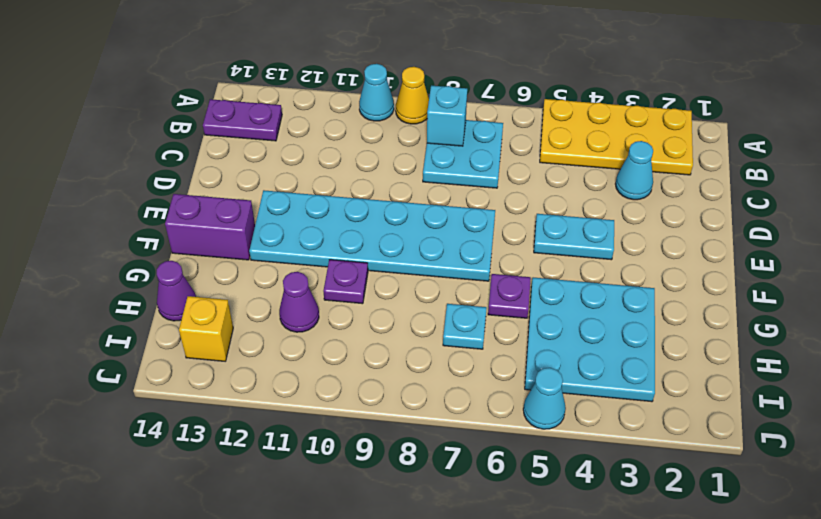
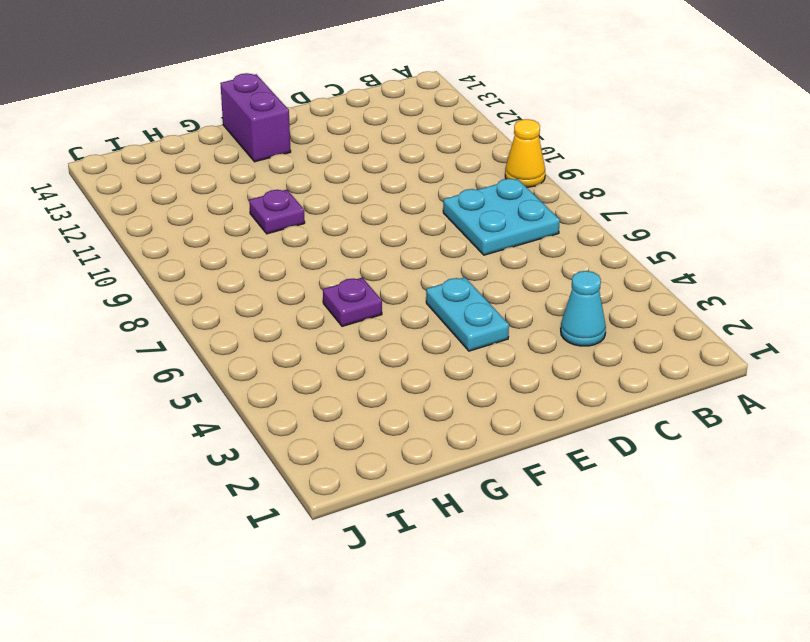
none -> yellow plate A2:B5 level 1
none -> cyan cone A10 level 1
none -> purple plate B13:B14 level 1

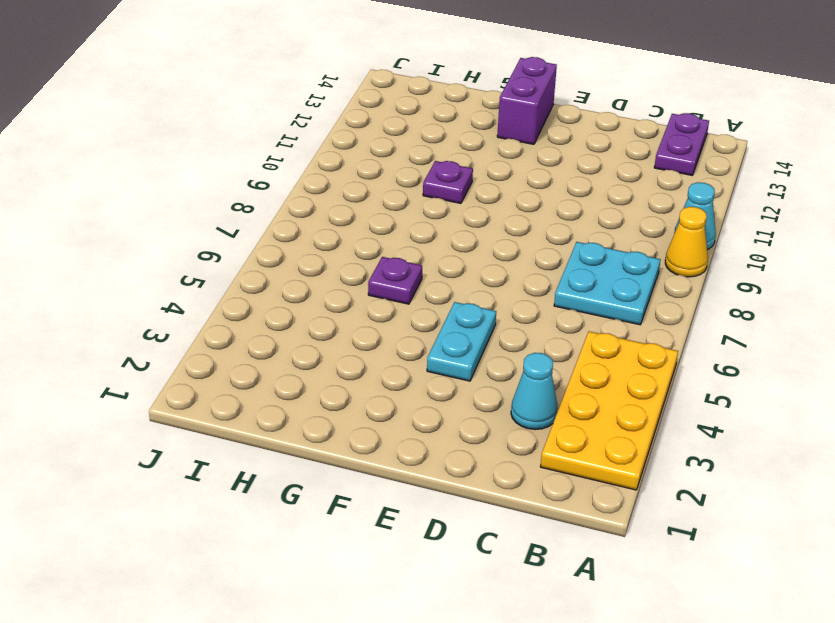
none -> cyan plate E7:F12 level 1
none -> cyan plate G3:I5 level 1
none -> cyan plate H7 level 1

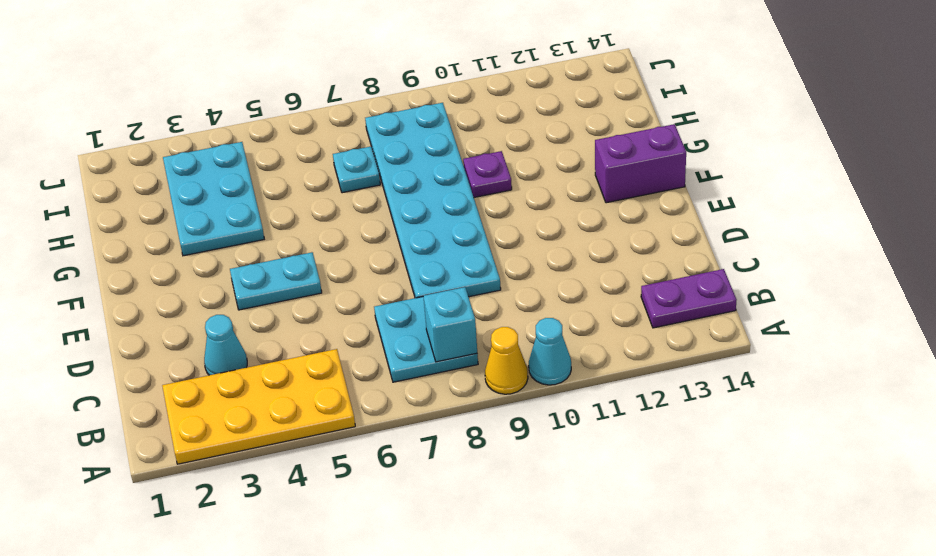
cyan plate D8:I9 level 1 -> cyan plate E7:F12 level 1
cyan plate G3:I4 level 1 -> cyan plate G3:I5 level 1
none -> purple plate G6 level 1
none -> purple cone H11 level 1
none -> purple cone H14 level 1

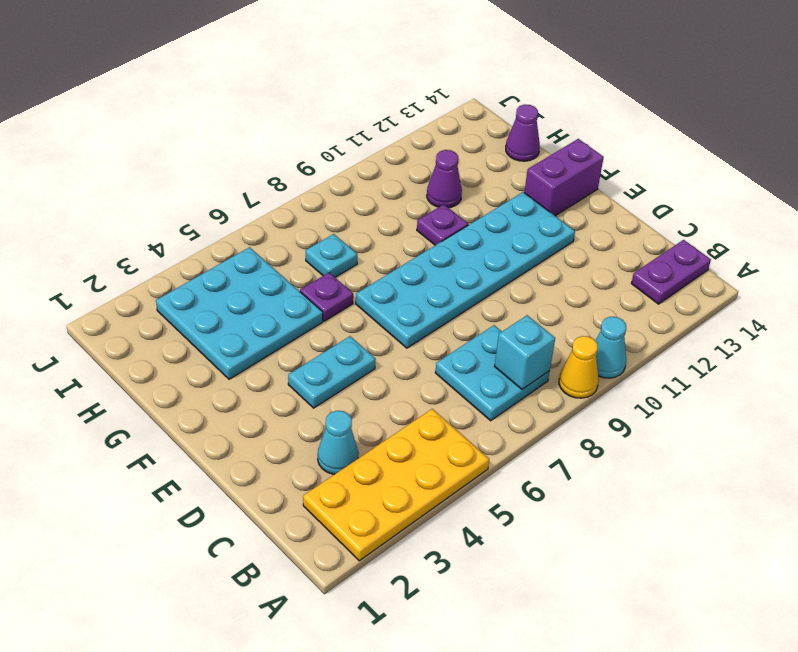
none -> yellow brick I13 level 1
none -> cyan cone J5 level 1

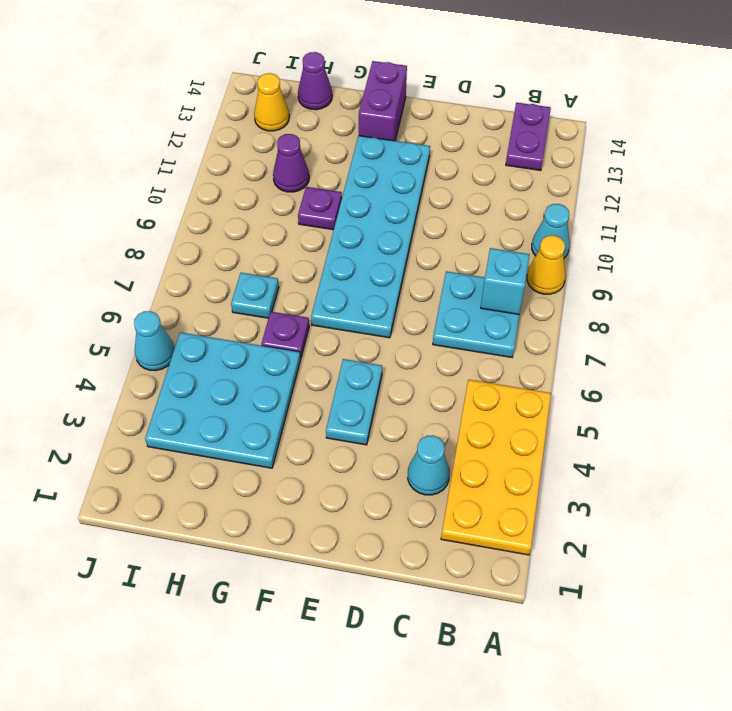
yellow cone I13 level 1 -> yellow brick I13 level 1

